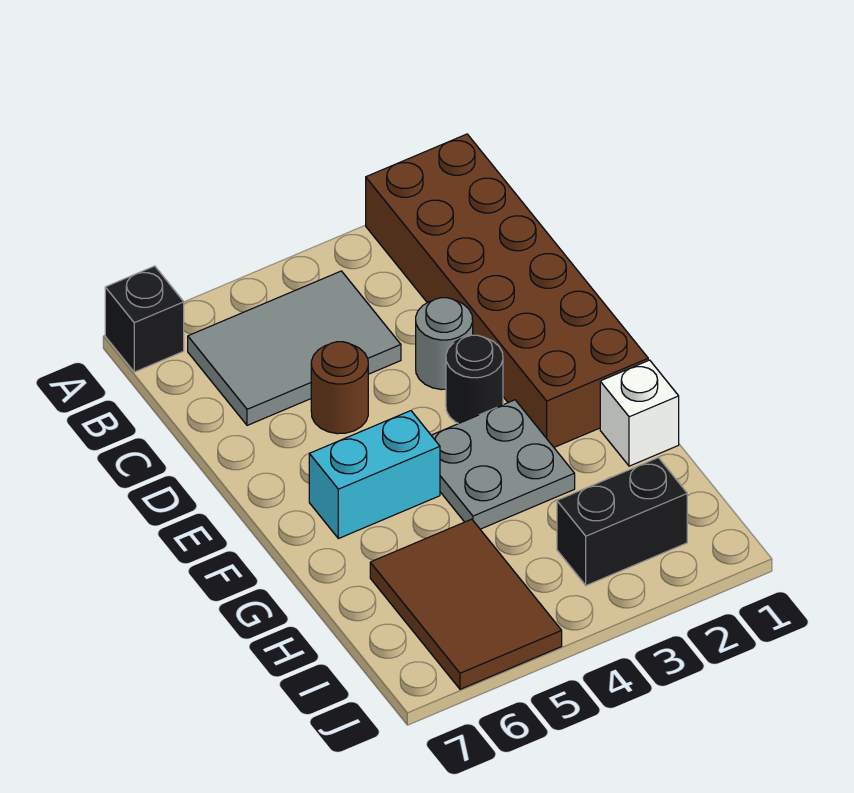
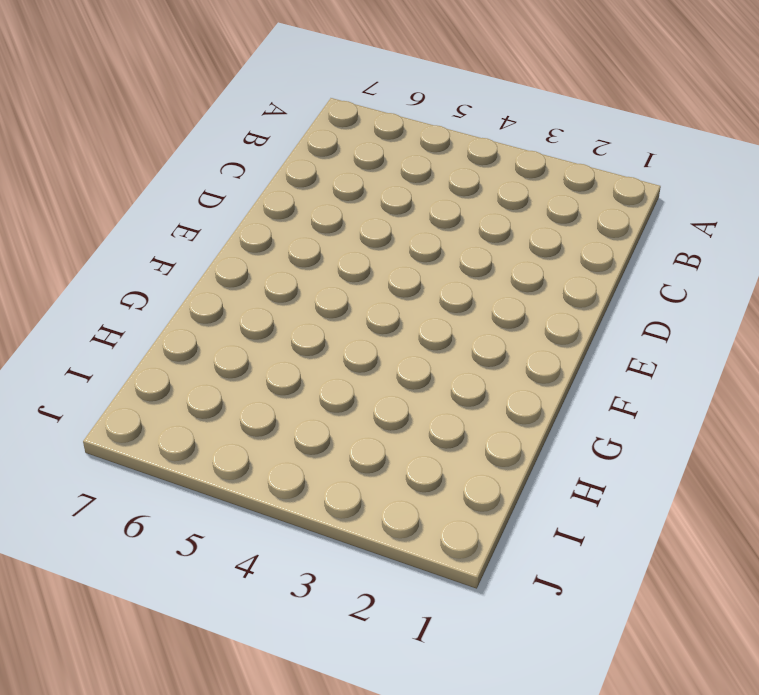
none -> brown brick A1:F2 level 1
none -> black brick A7 level 1

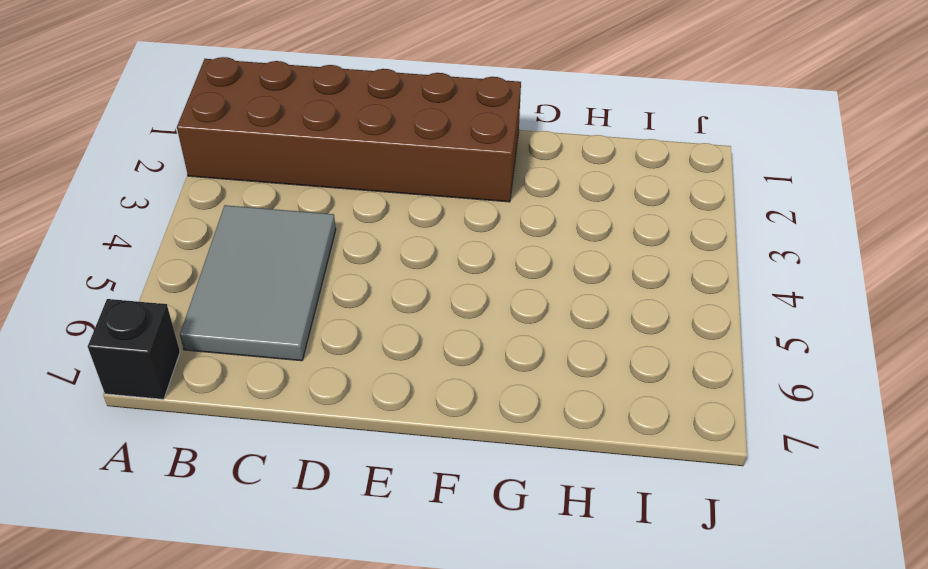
none -> grey round brick D3 level 1
none -> brown round brick D5 level 1

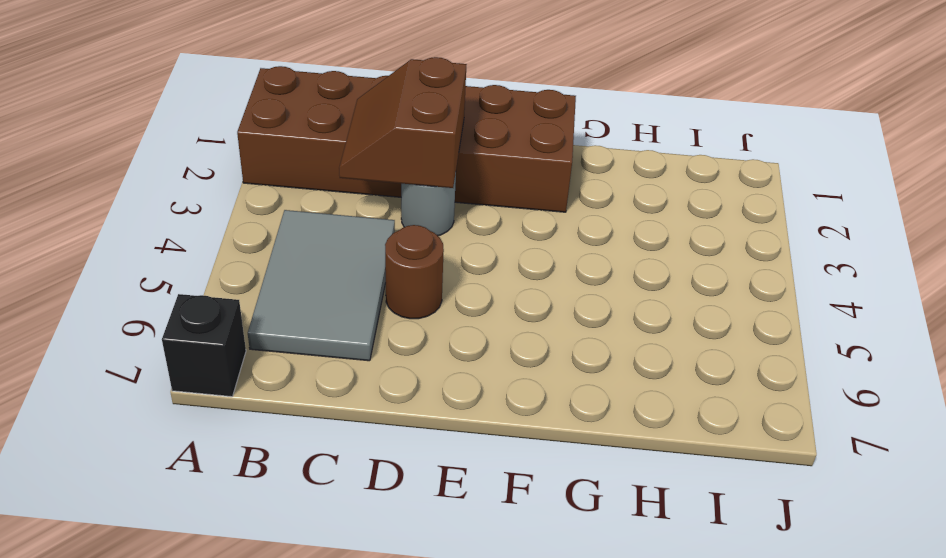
brown slope C2:D3 level 2 top D -> none
none -> black round brick E3 level 1
none -> grey plate F3:G4 level 1

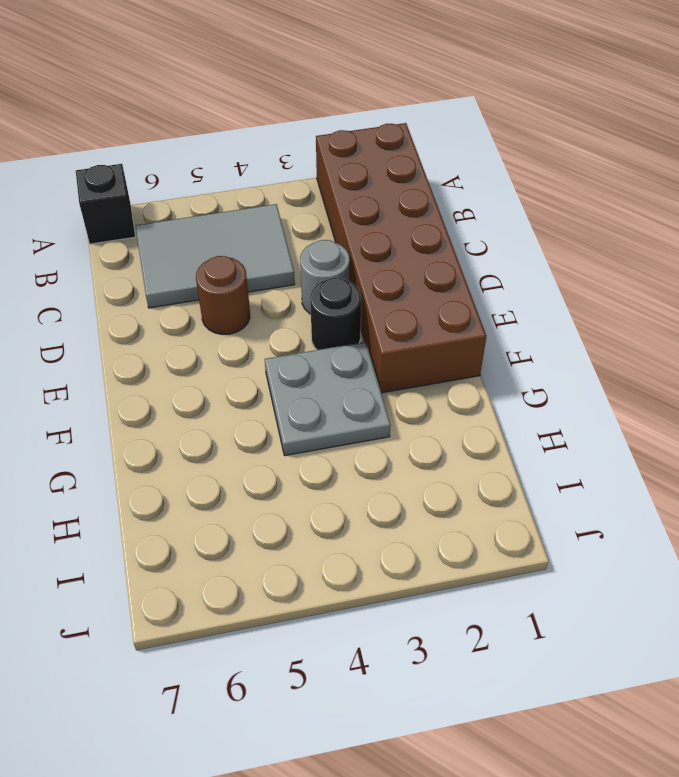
none -> cyan brick F5:F6 level 1
none -> white brick G1 level 1

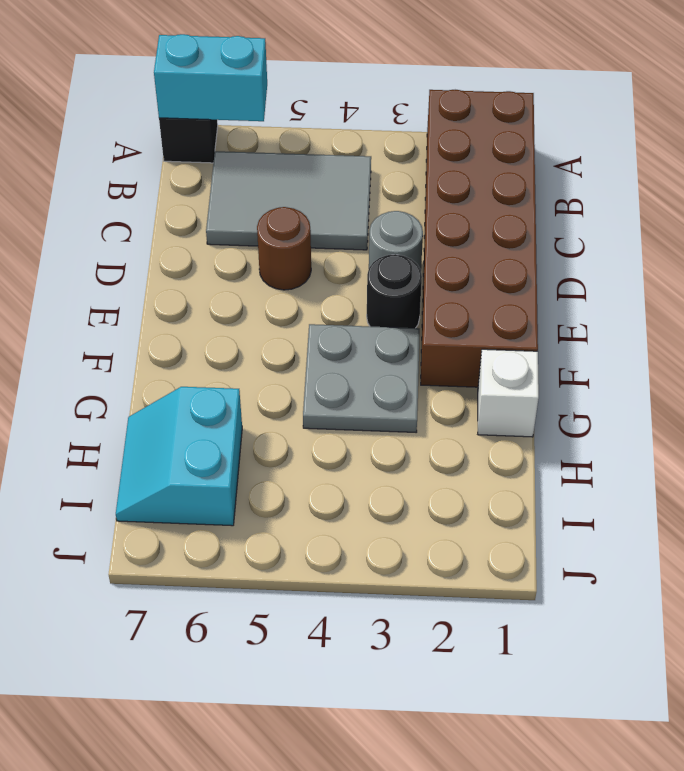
cyan brick A6:A7 level 2 -> cyan brick F5:F6 level 1
cyan slope H6:I7 level 1 top 6 -> brown tile H5:J6 level 1
none -> black brick I2:I3 level 1

